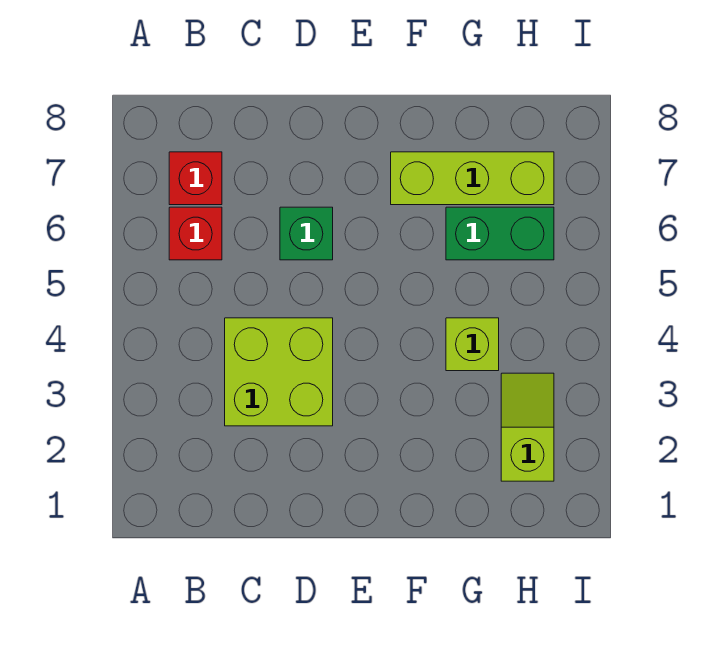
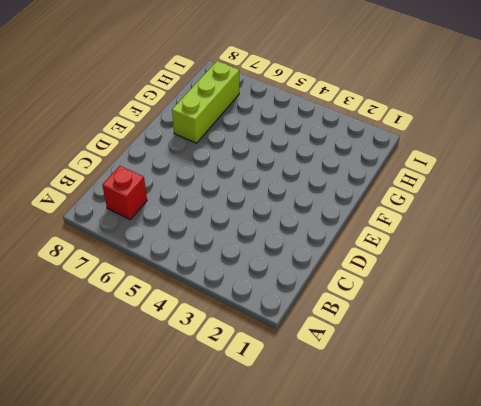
none -> red brick B6 level 1
none -> lime brick C3:D4 level 1

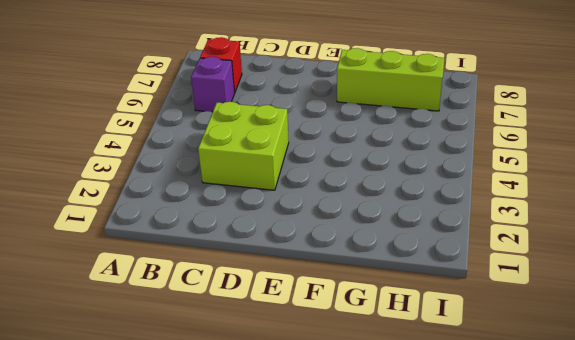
purple brick B6 level 1 -> red brick B6 level 1
none -> green brick D6 level 1
none -> lime brick G4 level 1

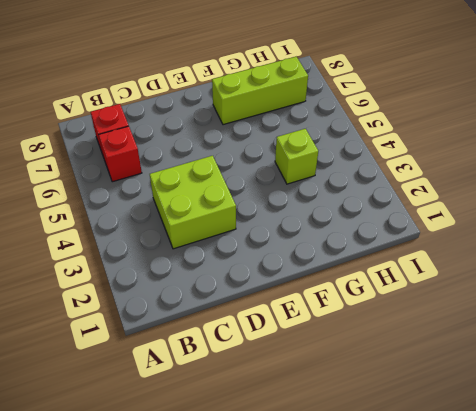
none -> green brick D6 level 1
none -> green brick G6:H6 level 1

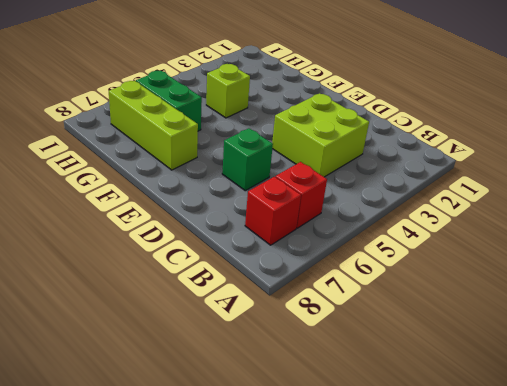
none -> lime slope H2:H3 level 1 top 2

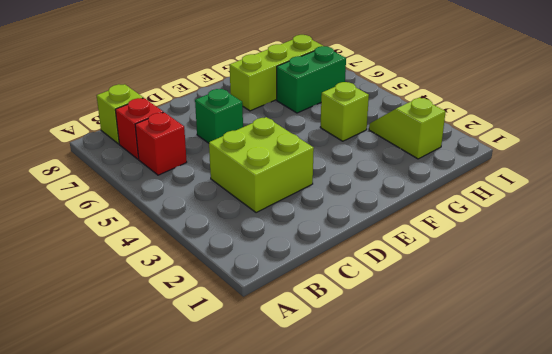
lime brick B8 level 1 -> none

